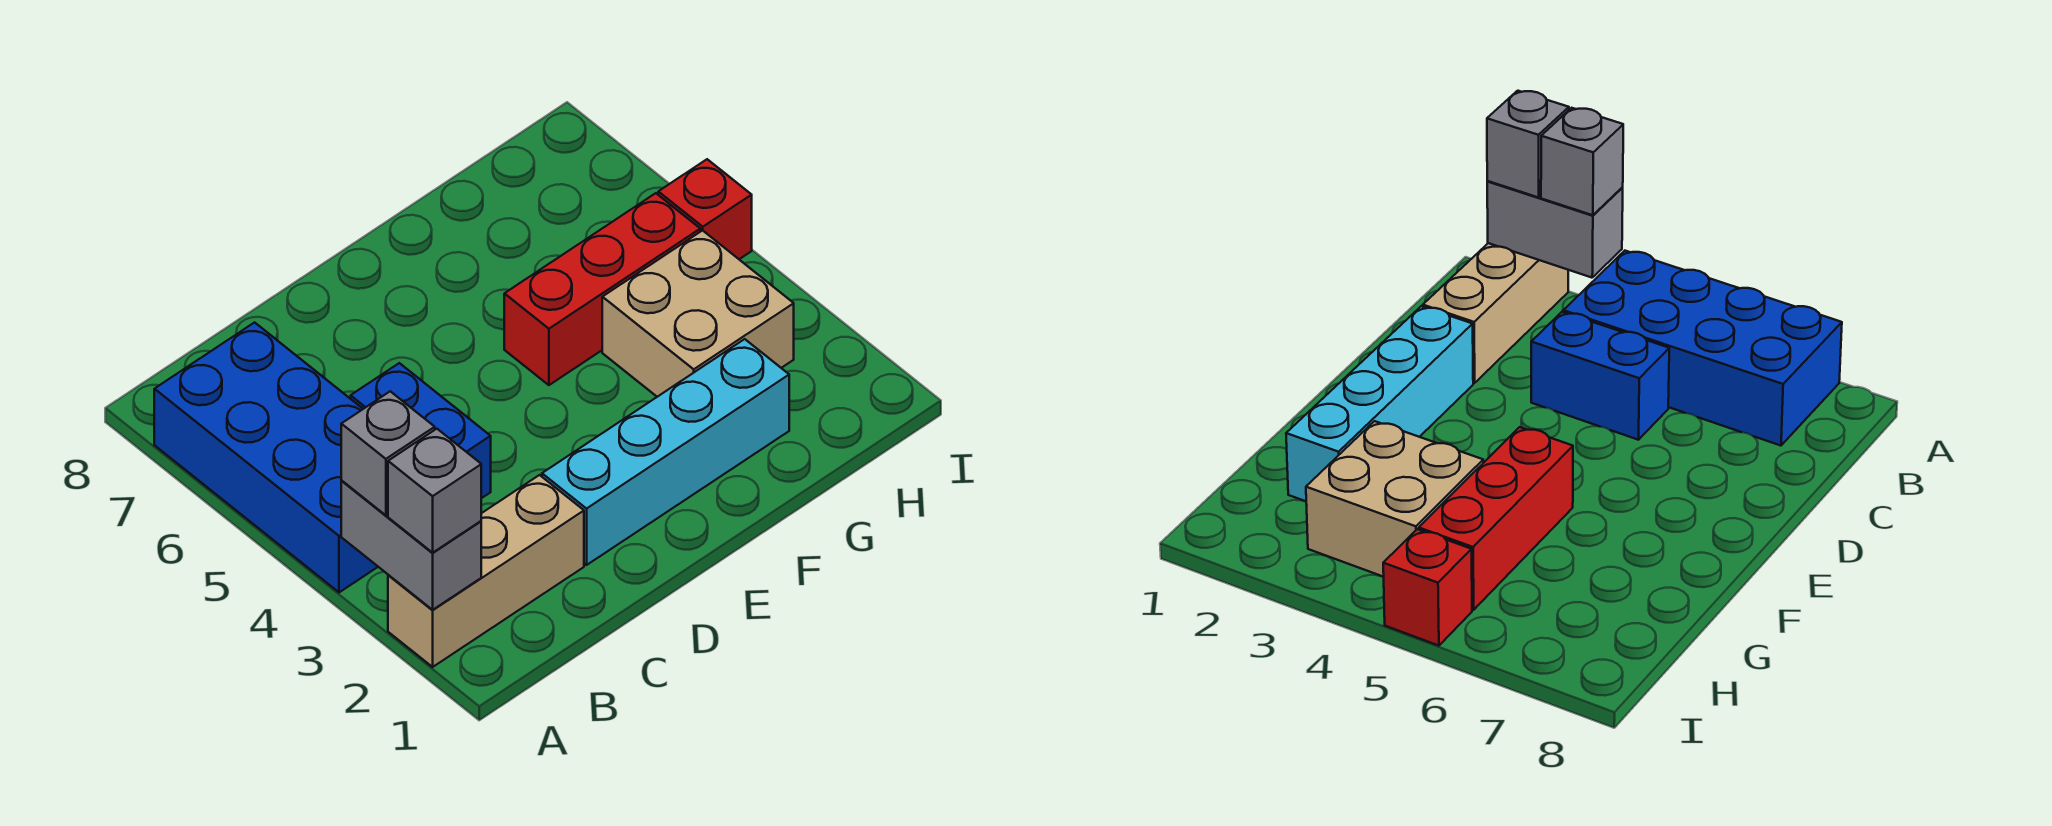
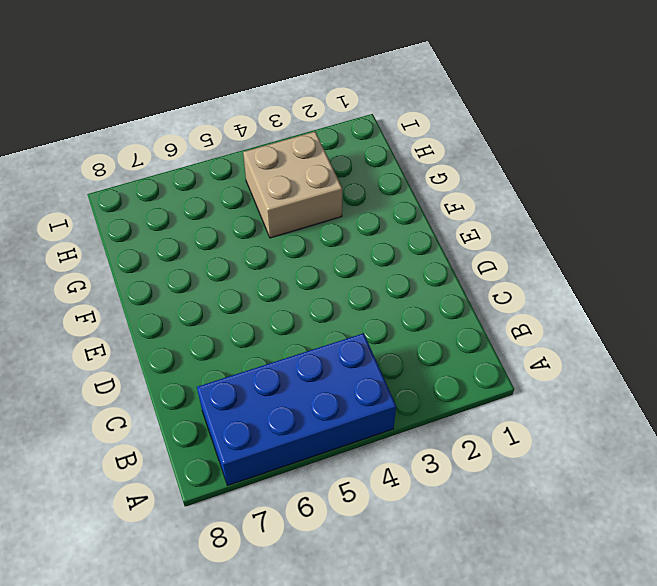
none -> tan brick A2:C2 level 1
none -> blue brick C4:C5 level 1

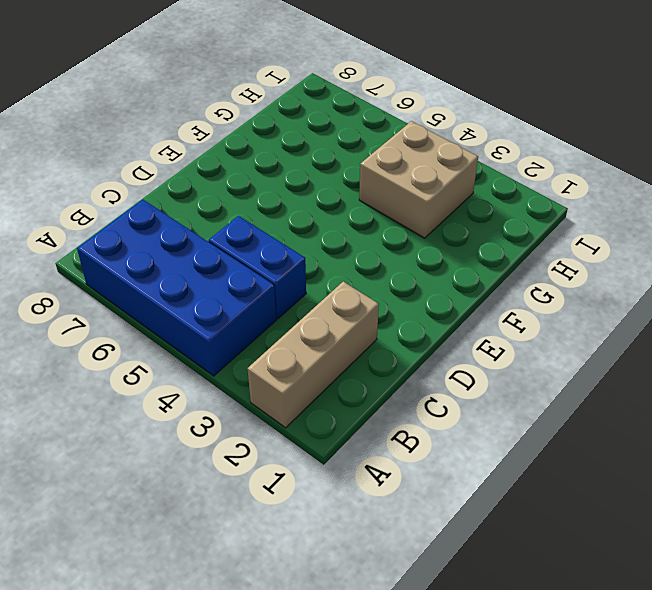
none -> cyan brick D2:G2 level 1
none -> red brick F5:H5 level 1

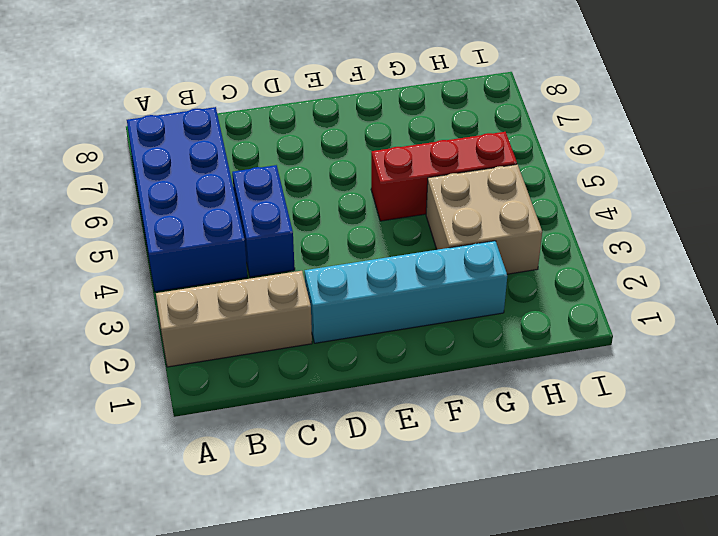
none -> red brick I5 level 1
none -> grey brick A2:A3 level 2

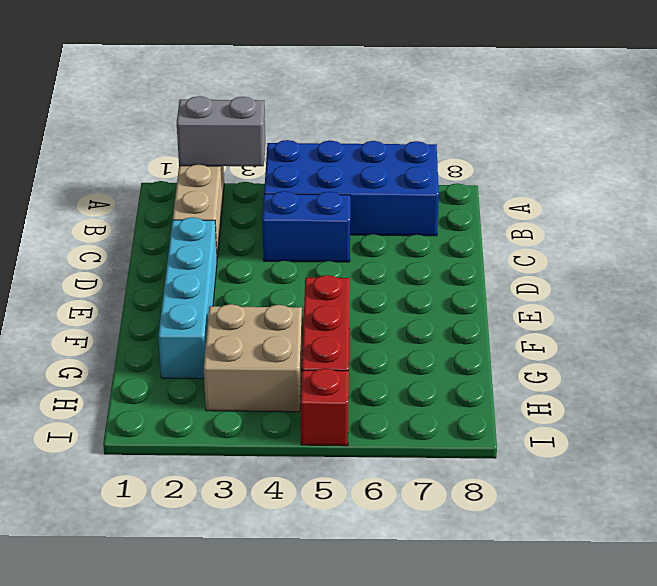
none -> grey brick A2 level 3
none -> grey brick A3 level 3

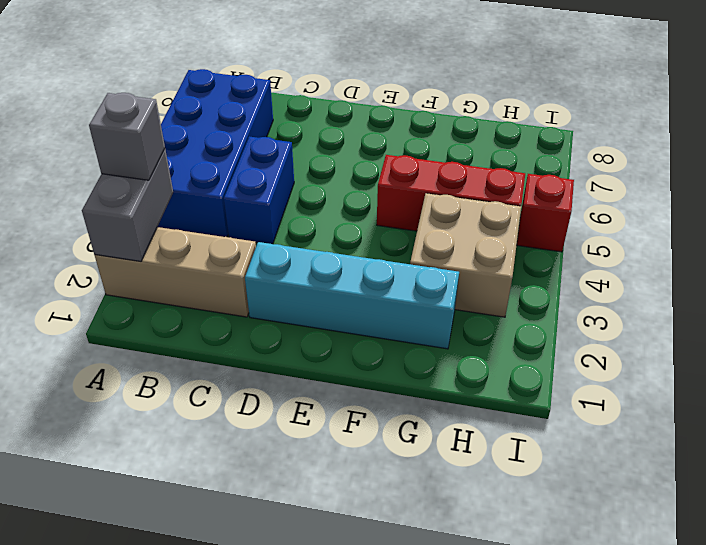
none -> grey brick A2 level 3

